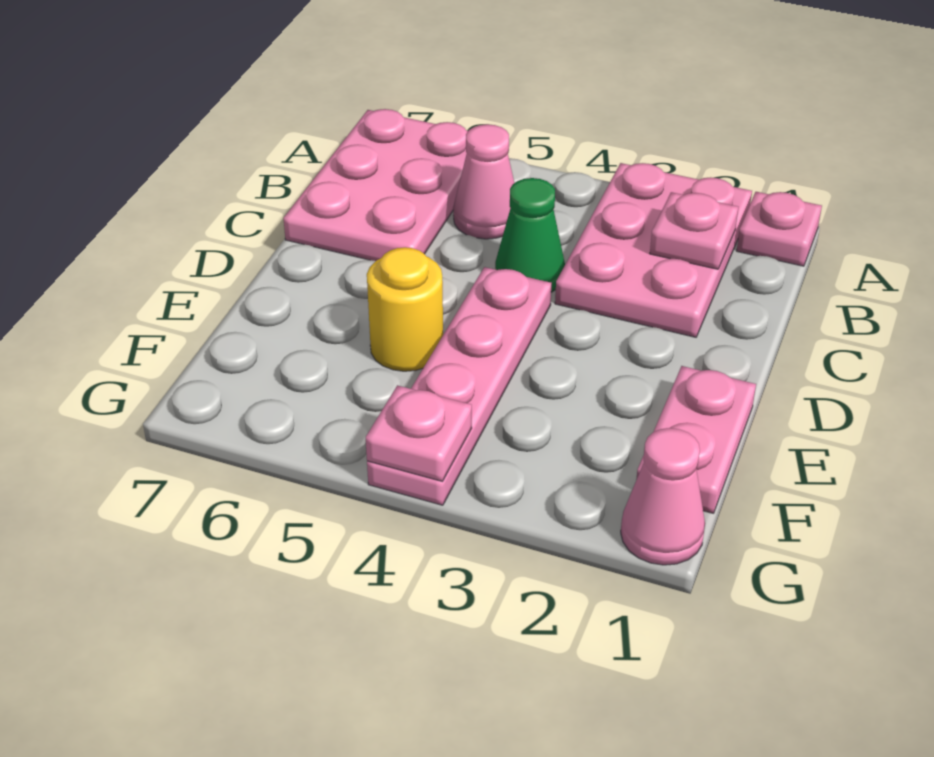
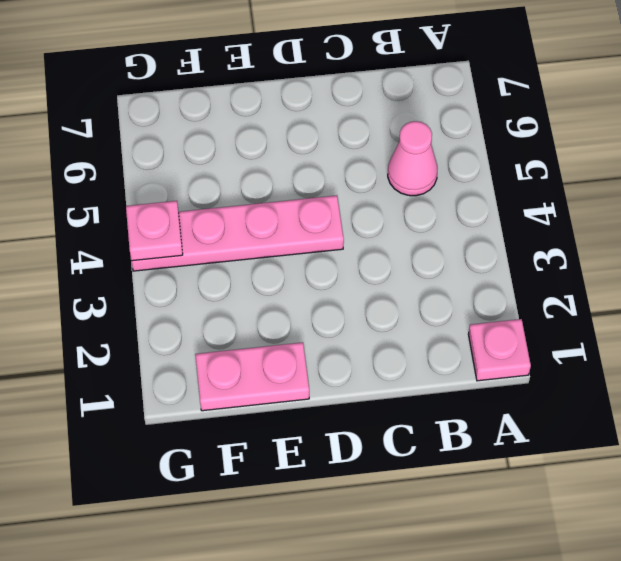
none -> pink plate A2:C3 level 1
none -> pink plate A6:C7 level 1

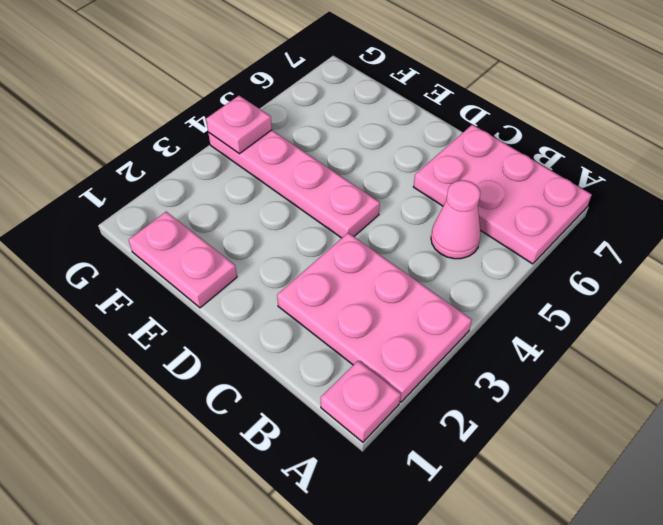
none -> green cone C4 level 1
none -> yellow round brick E5 level 1

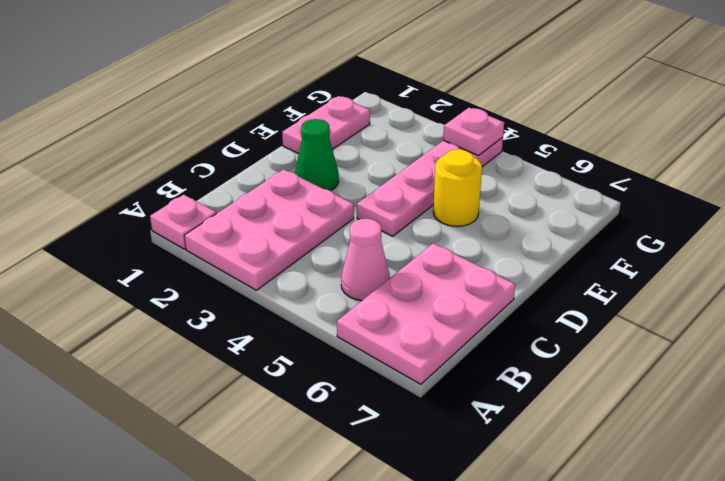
green cone D2 level 1 -> green cone C4 level 1
none -> pink cone G1 level 1
none -> pink plate B2 level 2

